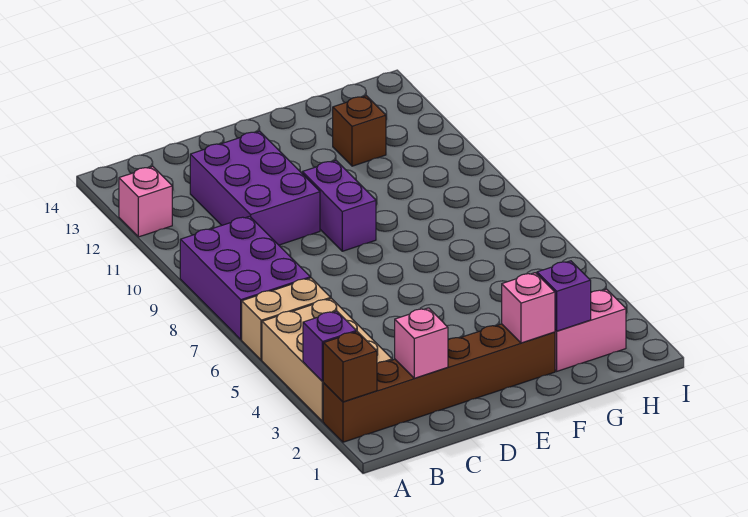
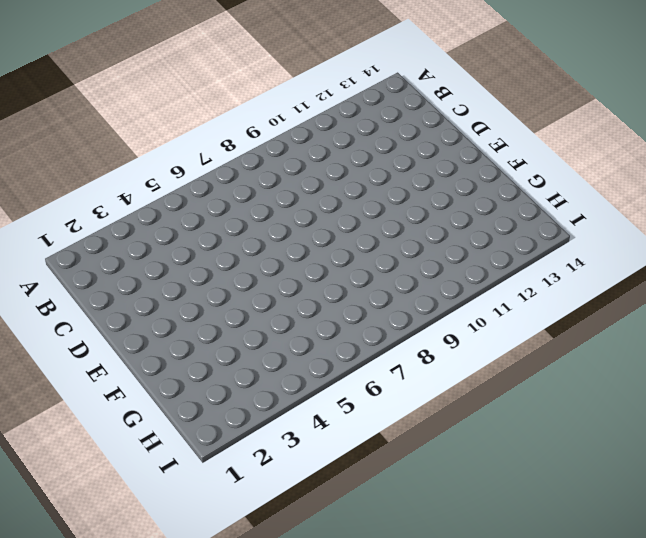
none -> brown brick A2:F2 level 1
none -> tan brick A3:B5 level 1
none -> tan brick A6:B6 level 1

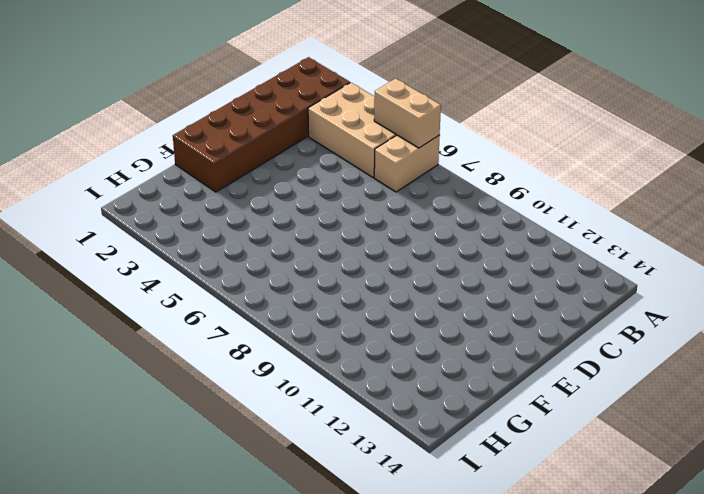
brown brick A1:F2 level 1 -> brown brick A2:F2 level 1
tan brick A5:A6 level 2 -> none
none -> purple brick A7:B9 level 1
none -> pink brick A12 level 1
none -> purple brick C10:D12 level 1

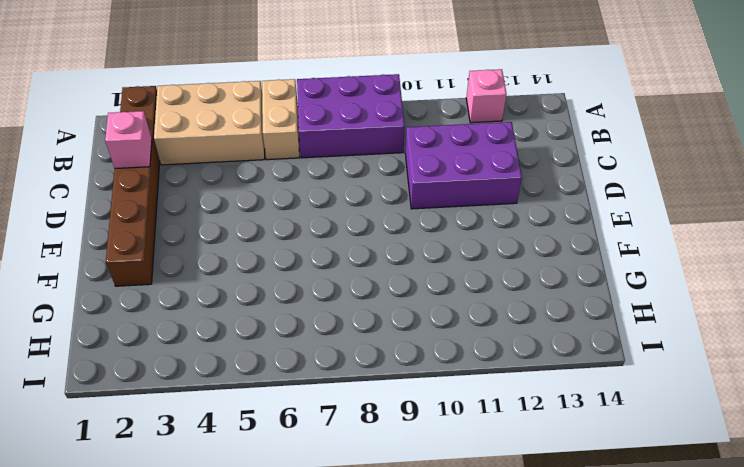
none -> purple brick E9:E10 level 1
none -> pink brick G2:H2 level 1
none -> brown brick G12 level 1

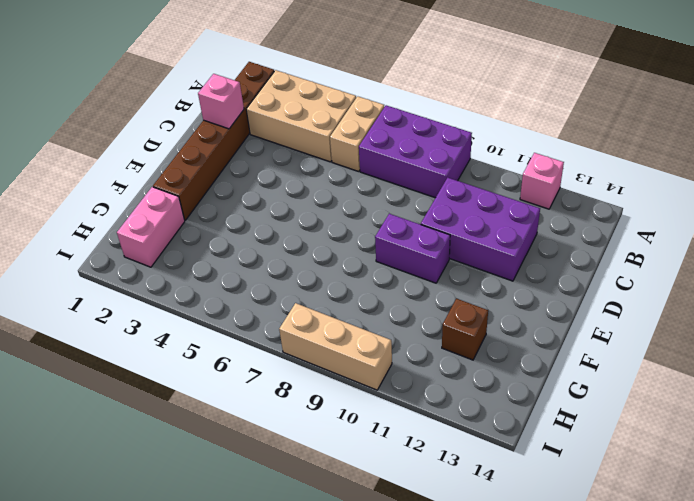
tan brick I8:I10 level 1 -> none
none -> brown brick A2 level 2
none -> purple brick A3 level 2
none -> pink brick F2 level 2

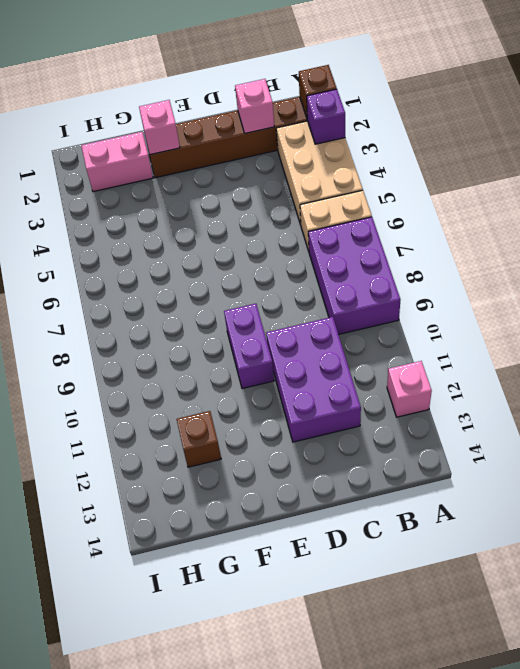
none -> purple brick G2 level 2

